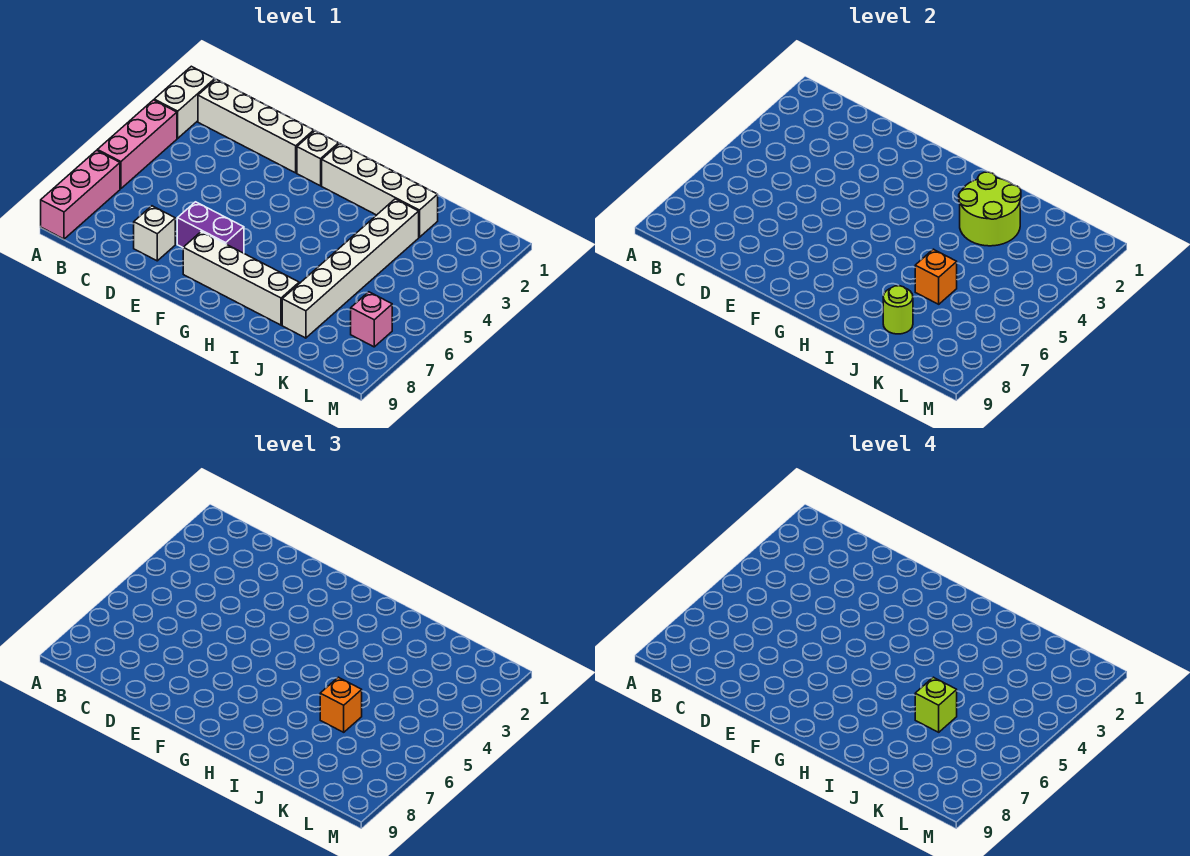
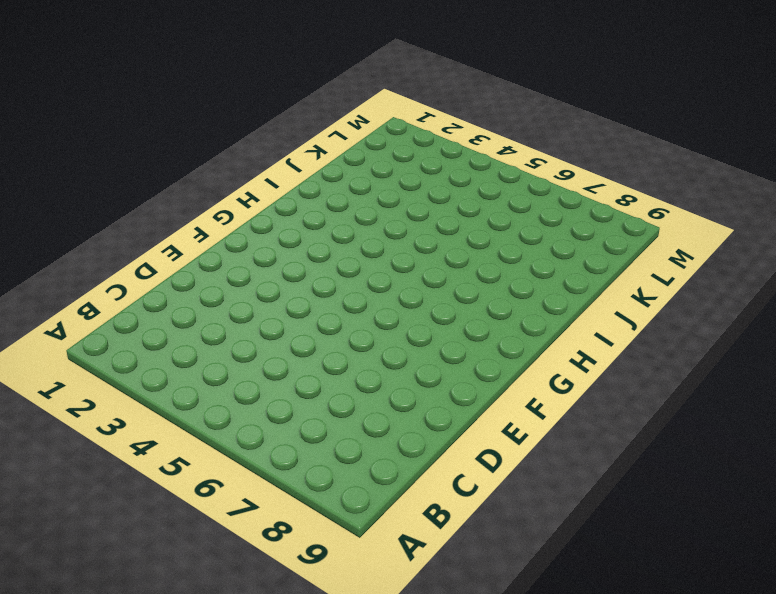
none -> white brick A2:A3 level 1
none -> pink brick A4:A6 level 1
none -> pink brick A7:A9 level 1

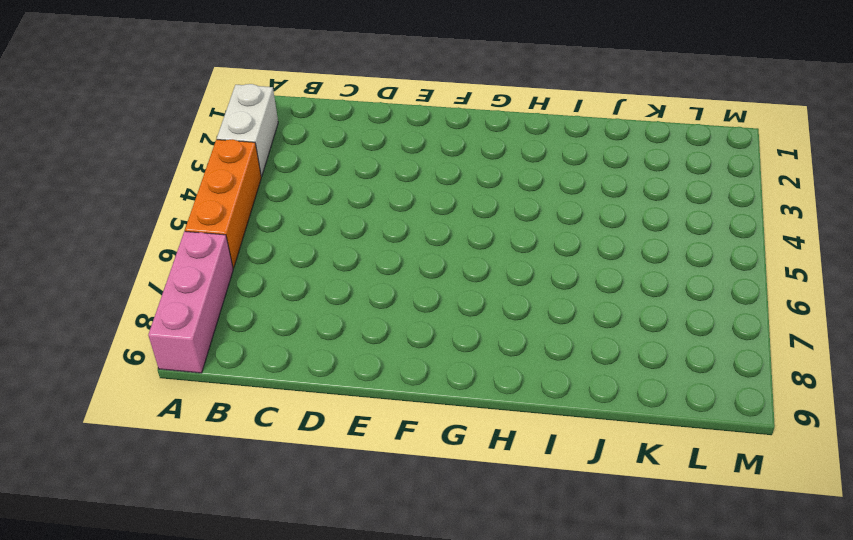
orange brick A4:A6 level 1 -> pink brick A4:A6 level 1
none -> white brick B2:E2 level 1
none -> white brick D8 level 1
none -> purple brick E7:F7 level 1

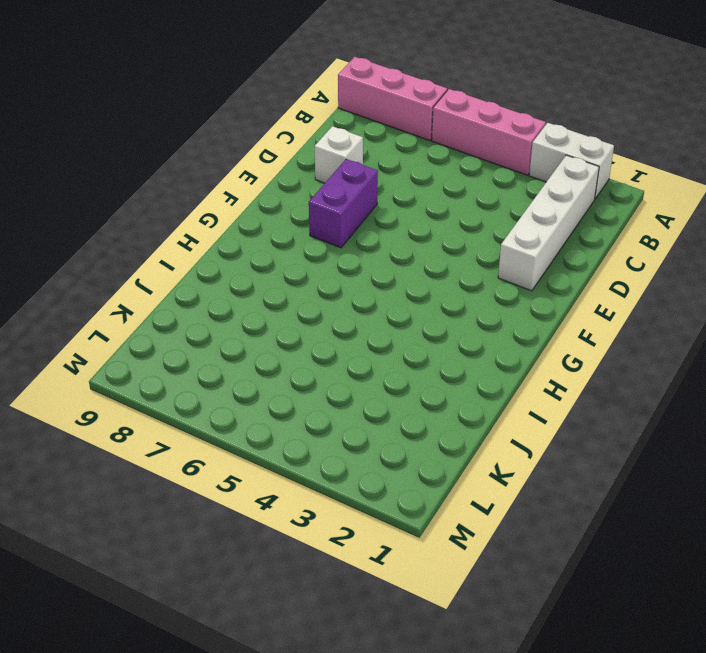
none -> white brick F2 level 1
none -> white brick F8:I8 level 1
none -> white brick G2:J2 level 1

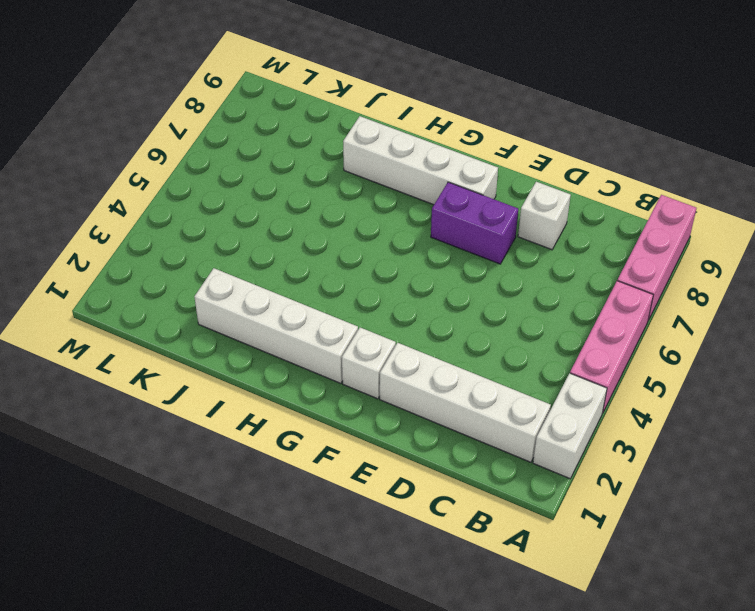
none -> white brick J3:J8 level 1
none -> pink brick L7 level 1
none -> lime round brick I2:J3 level 2

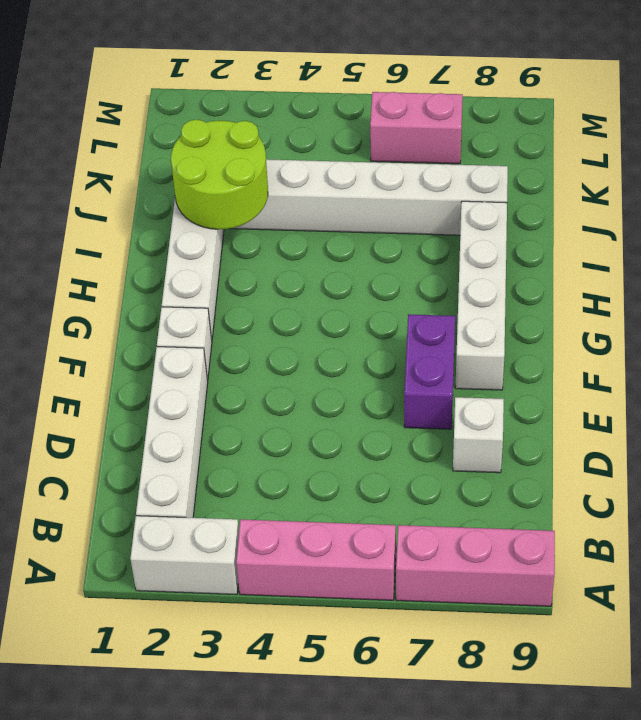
pink brick L6:L7 level 1 -> pink brick L7 level 1
none -> orange brick J6 level 2
none -> lime round brick J8 level 2
none -> orange brick J6 level 3

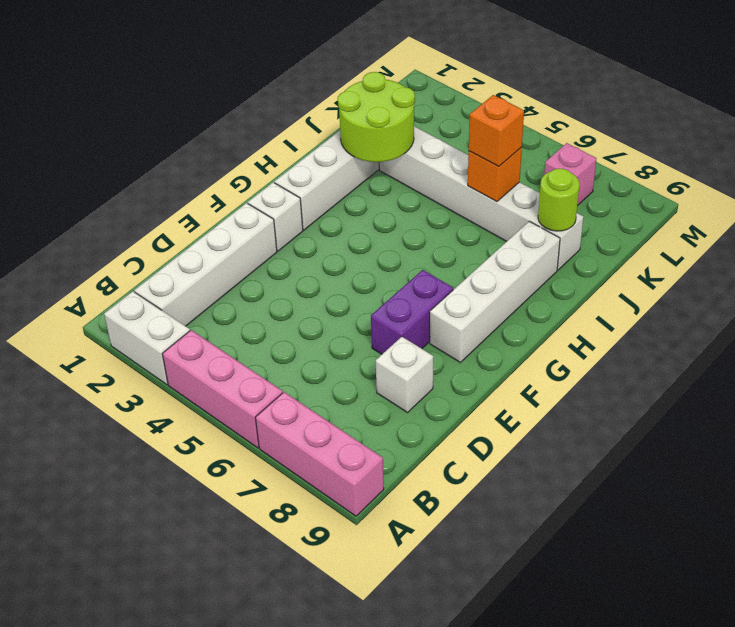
none -> lime brick J6 level 4

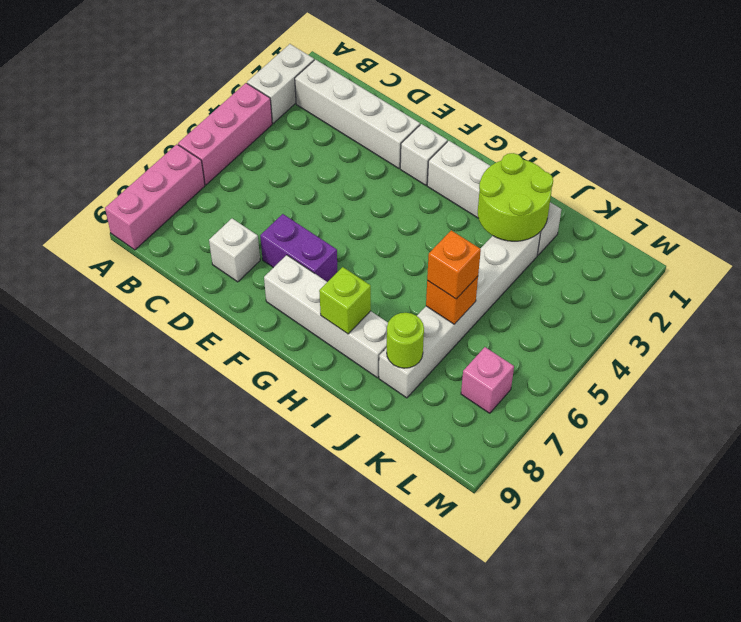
lime brick H8 level 2 -> lime brick J6 level 4

